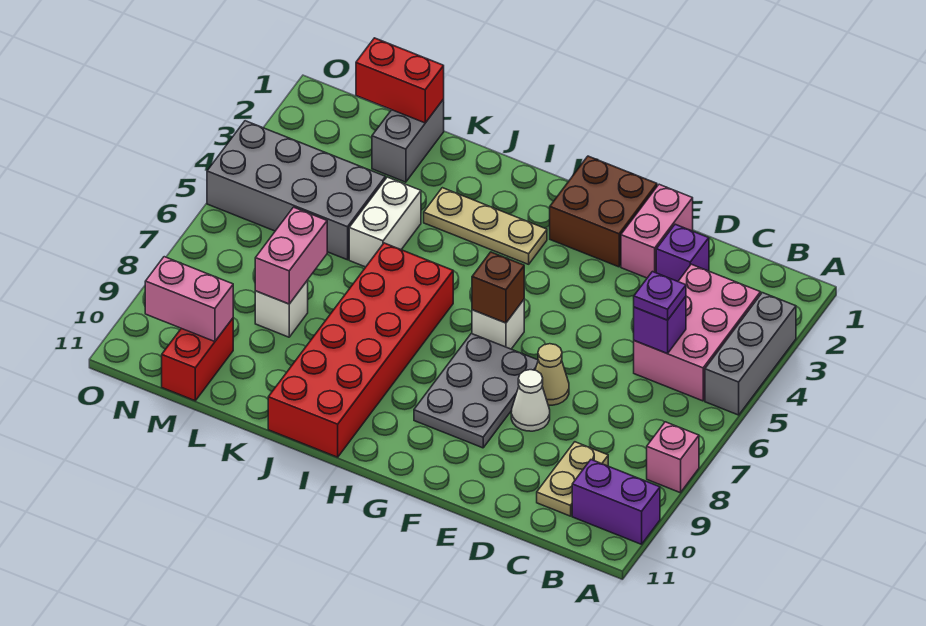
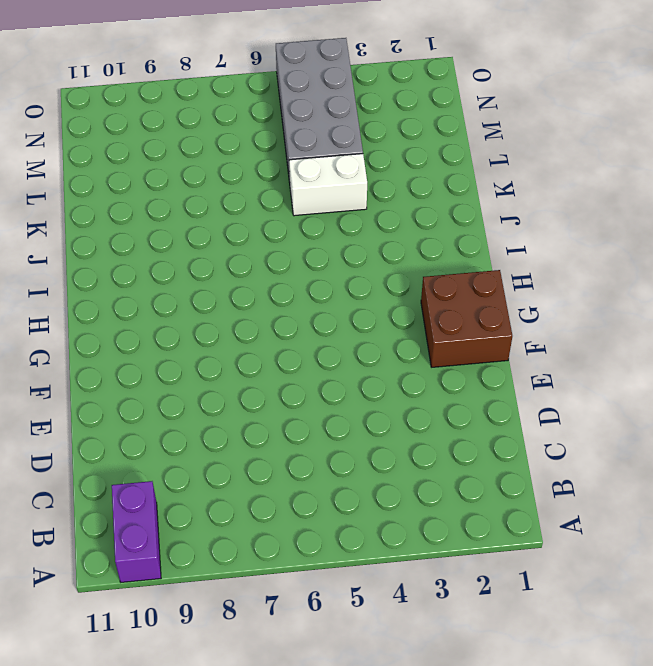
none -> grey brick A3:A5 level 1
none -> pink brick A8 level 1
none -> pink brick B3:C5 level 1

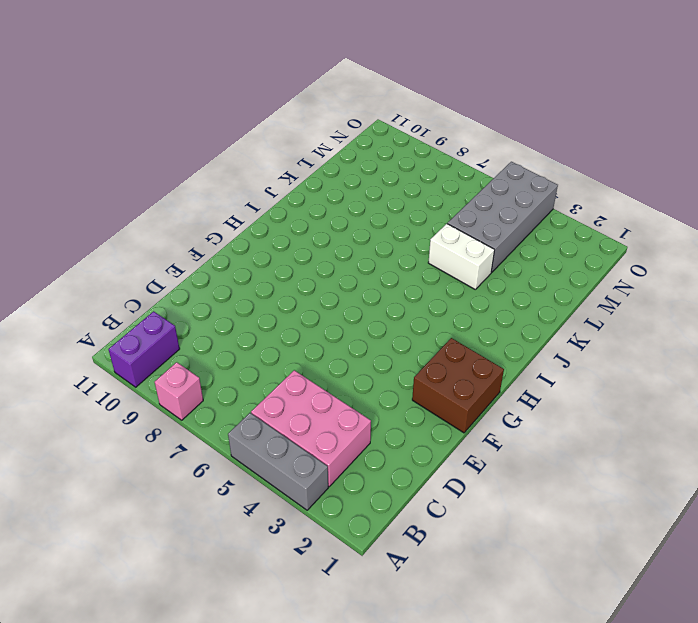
none -> tan plate C9:C10 level 1
none -> purple brick D2 level 1
none -> pink brick E1:E2 level 1

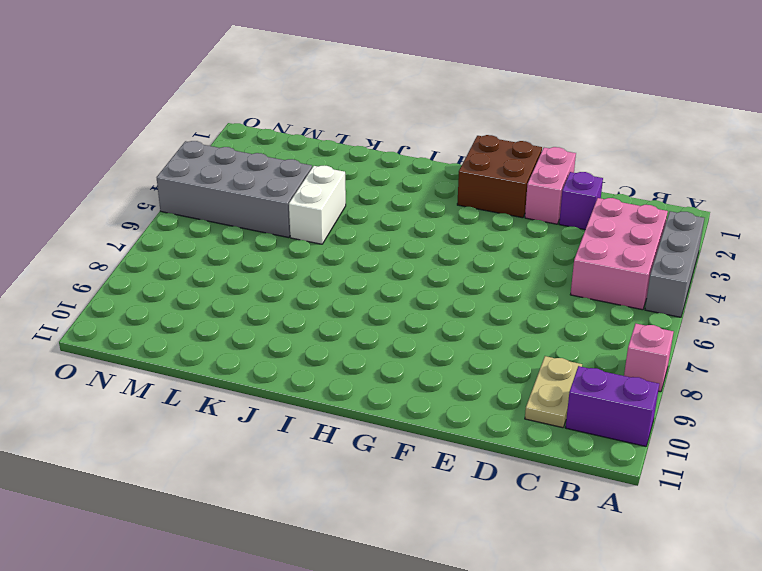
none -> tan cone E7 level 1
none -> white cone E8 level 1
none -> grey plate F7:G9 level 1

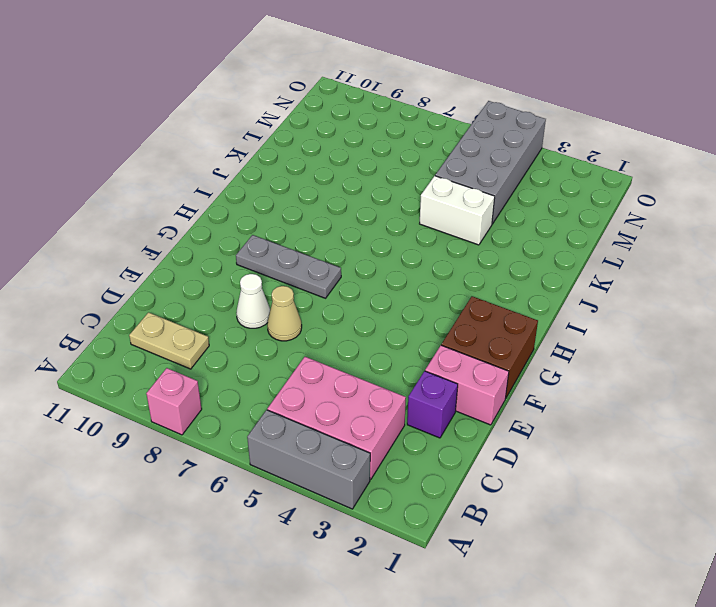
grey plate G7:G9 level 1 -> grey plate F7:G9 level 1
none -> purple brick A10:B10 level 1
none -> white brick G6 level 1
none -> tan plate H3:J3 level 1

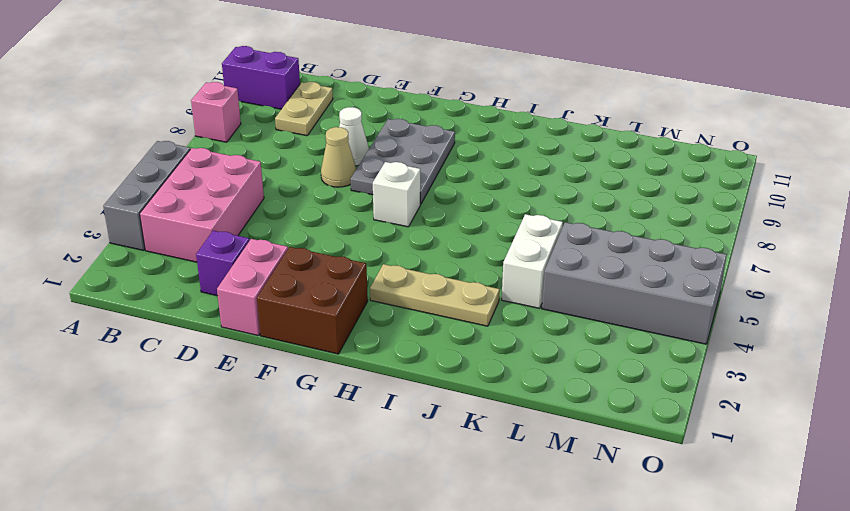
none -> red brick I6:J11 level 1
none -> grey brick L1:L2 level 1
none -> white brick L8 level 1

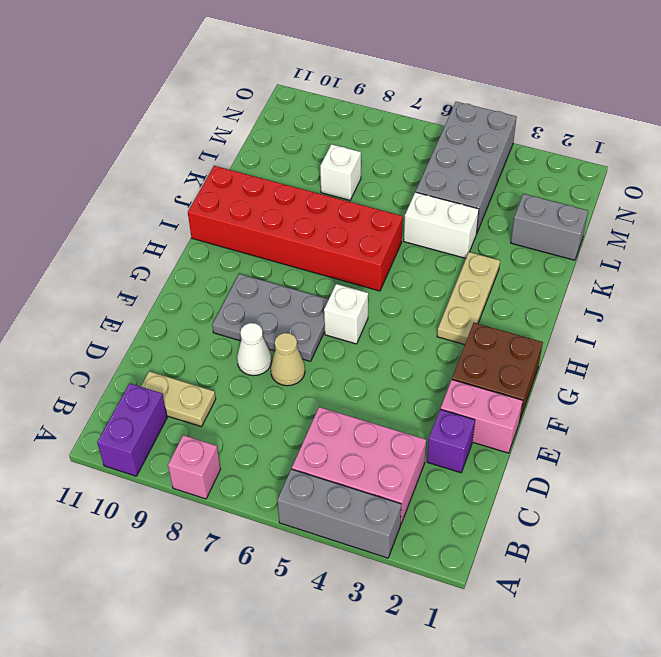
none -> red brick M10:M11 level 1
none -> purple brick C5 level 2
none -> brown brick G6 level 2

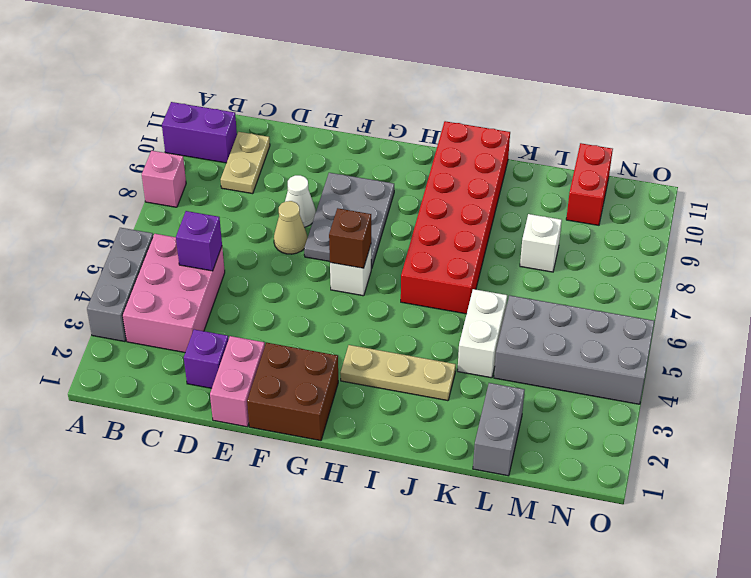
none -> red brick L1:M1 level 2
none -> pink brick L7:L8 level 2
none -> pink brick M10:N10 level 2

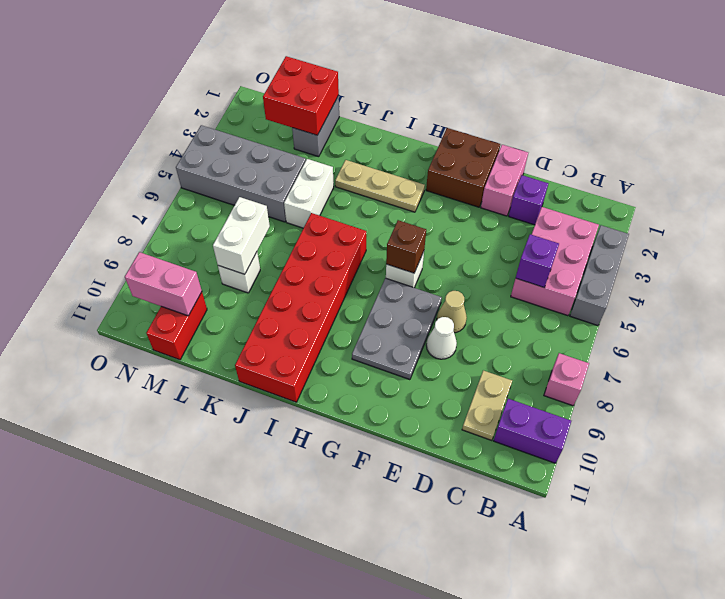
red brick L1:M2 level 2 -> red brick L1:M1 level 2
white brick L7:L8 level 2 -> pink brick L7:L8 level 2
none -> purple plate C5 level 3

